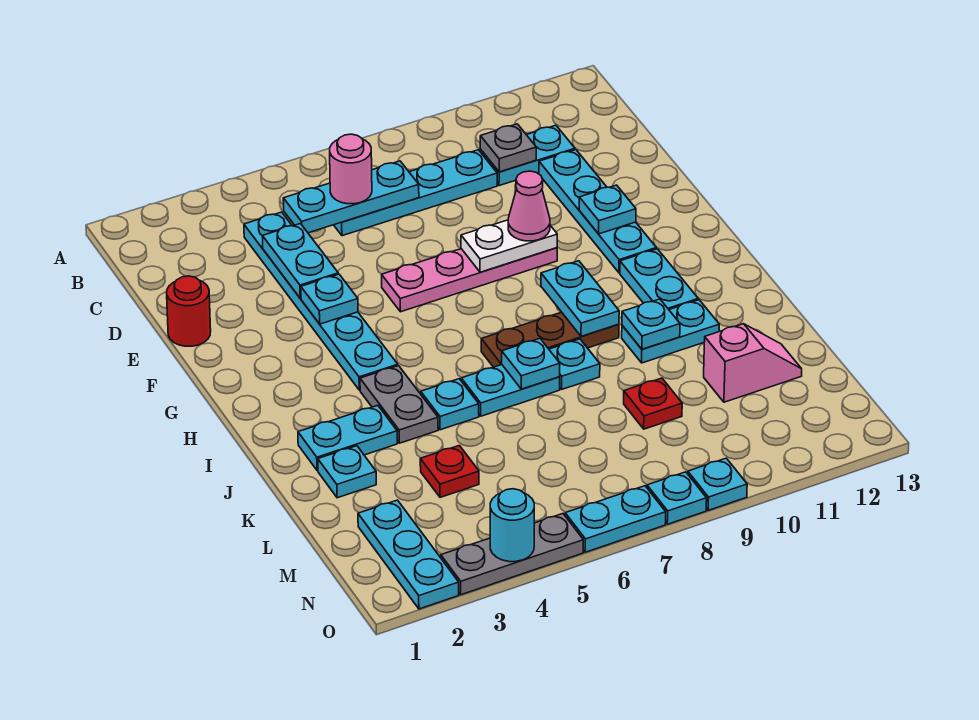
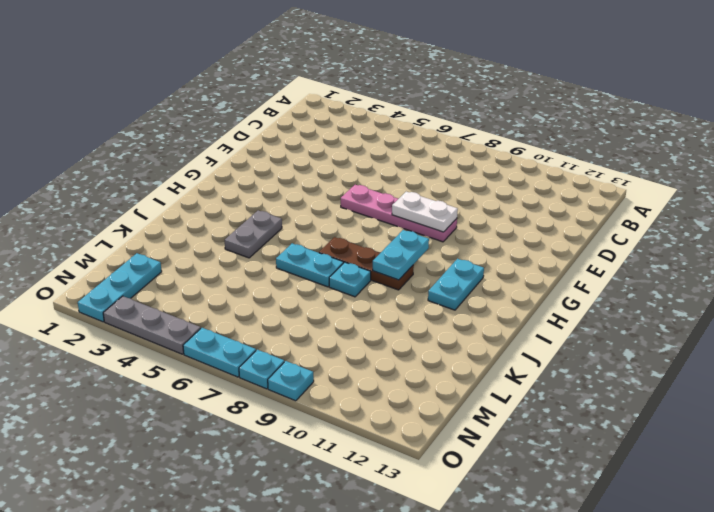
none -> cyan plate C4:H4 level 1
none -> cyan plate C6:C9 level 1
none -> cyan plate C10:C11 level 1
none -> cyan plate D11:G11 level 1

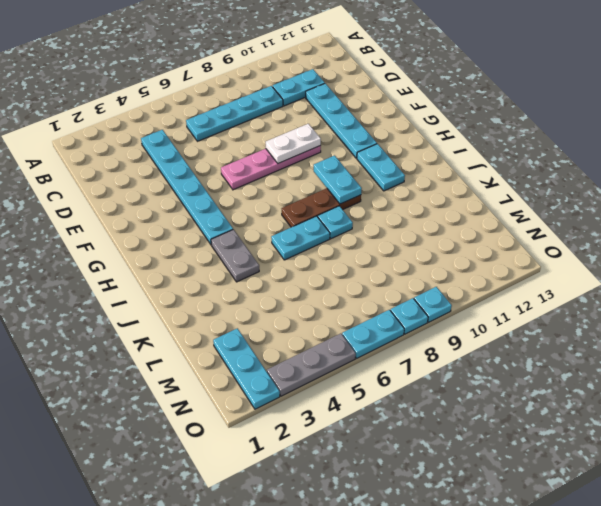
none -> red round brick E1 level 1
none -> cyan plate J2:J3 level 1
none -> cyan plate J5 level 1
none -> cyan plate J10:J11 level 1

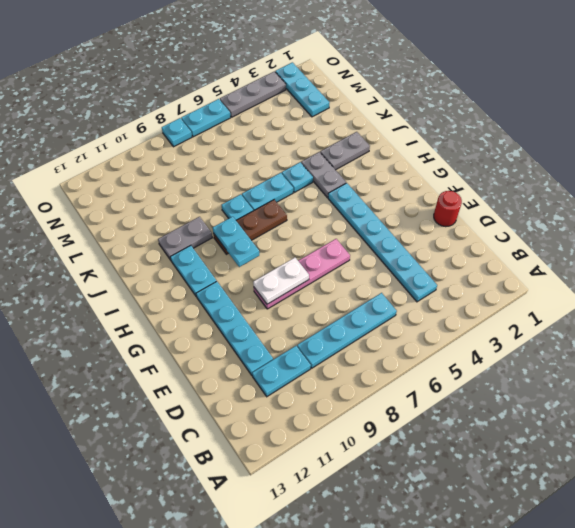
grey plate J2:J3 level 1 -> cyan plate J2:J3 level 1
grey plate J10:J11 level 1 -> cyan plate J10:J11 level 1
none -> cyan plate K2 level 1
none -> red plate L4 level 1
none -> red plate L9 level 1
none -> pink slope L11:L12 level 1 top 11

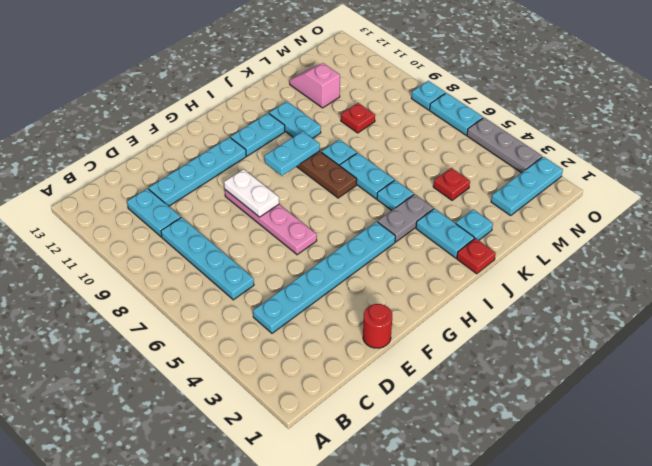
red plate J1 level 1 -> none
none -> cyan plate O9 level 1
none -> cyan plate C5:C7 level 2
none -> grey plate C10 level 2
none -> cyan plate D4:E4 level 2

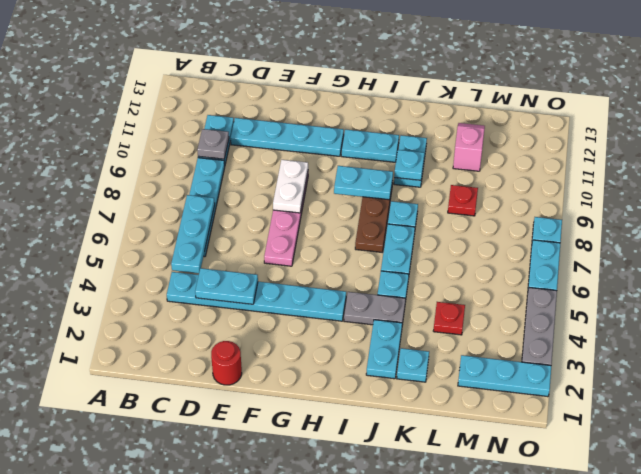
none -> cyan plate O9 level 1
none -> cyan plate F4 level 2
none -> cyan plate F11 level 2
none -> cyan plate J7 level 2

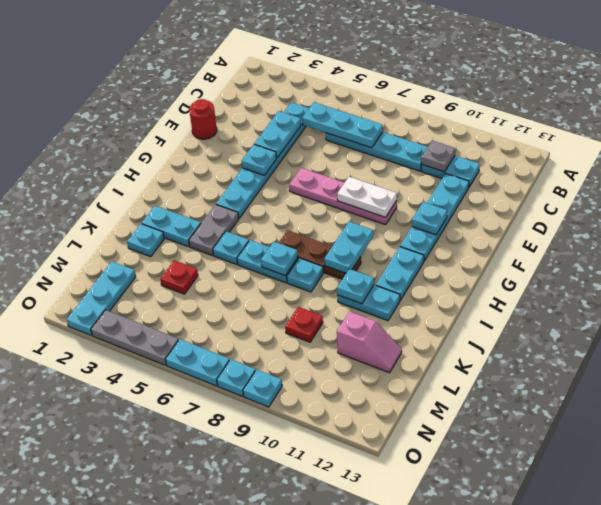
none -> cyan round brick O4 level 2
none -> pink round brick C6 level 3
none -> pink cone F9 level 3

